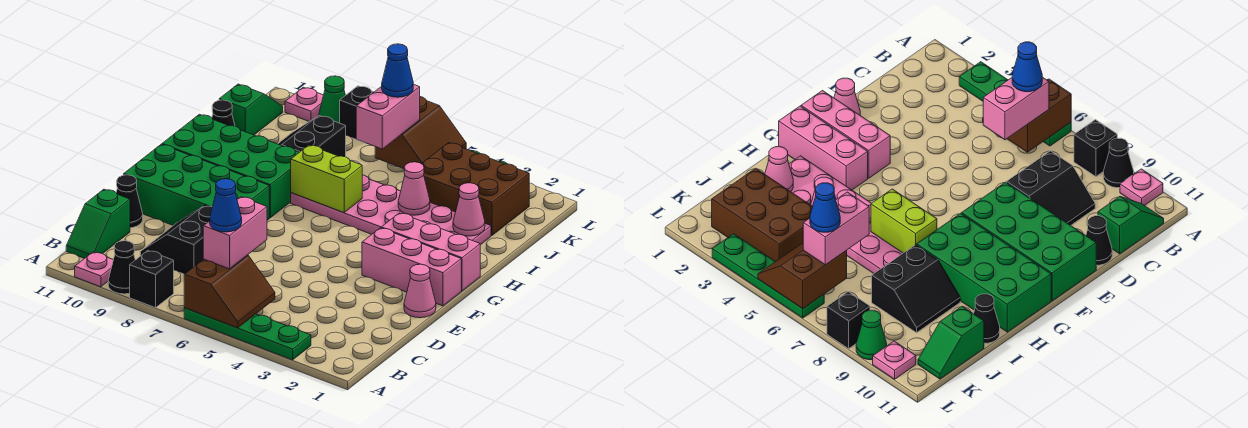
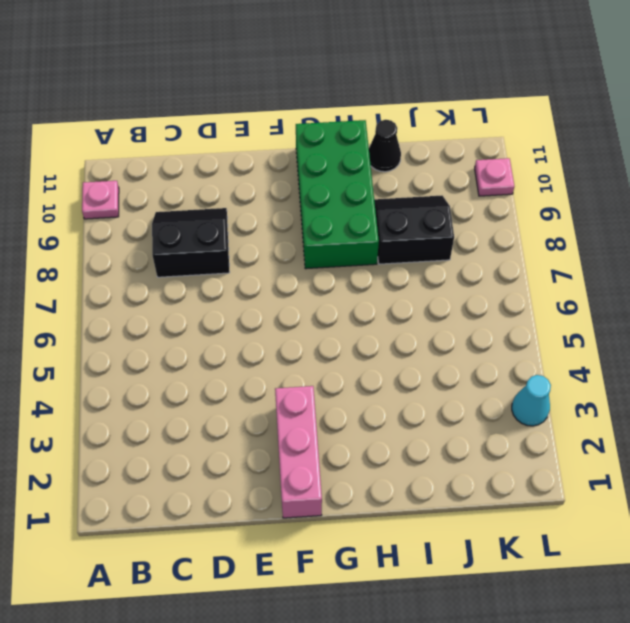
cyan cone L3 level 1 -> green plate L3:L6 level 1
none -> green plate A3:A6 level 1
none -> black brick A8 level 1
none -> black cone A9 level 1
none -> green slope B11:C11 level 1 top C

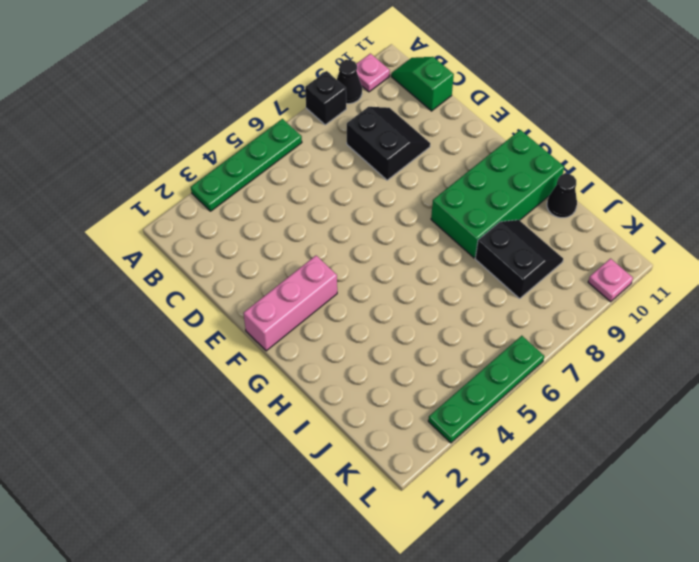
none -> black cone D11 level 1
none -> pink cone E1 level 1
none -> green brick E8:F11 level 1
none -> pink brick G1:G3 level 1

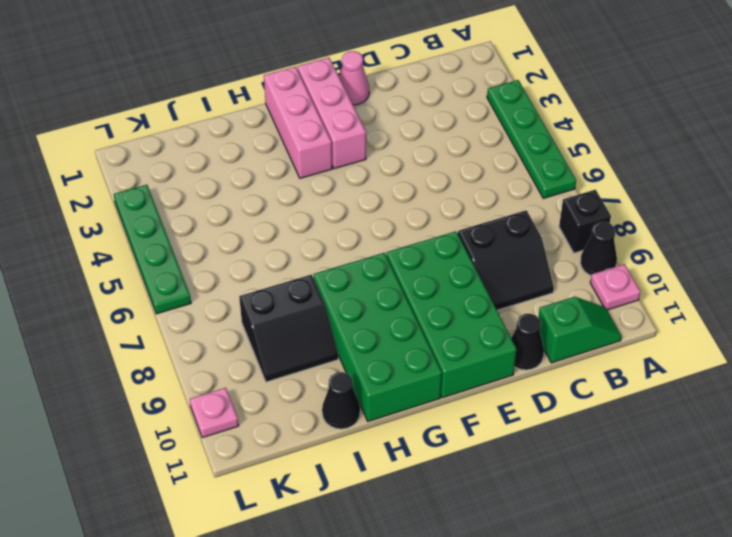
none -> pink plate H2:I7 level 1
none -> brown brick J2:K4 level 1
none -> green slope J11:K11 level 1 top J
none -> black brick L8 level 1

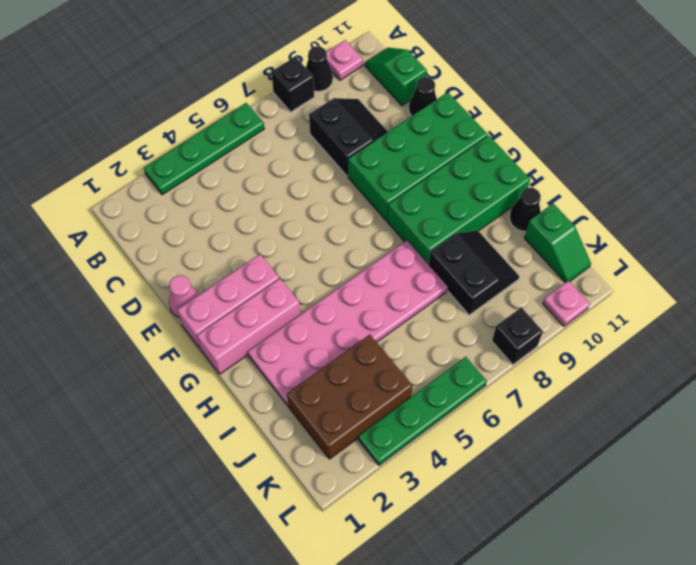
none -> green cone L9 level 1
none -> brown slope A5:B6 level 2 top 6
none -> lime brick H6:H7 level 2
none -> pink cone I2 level 2

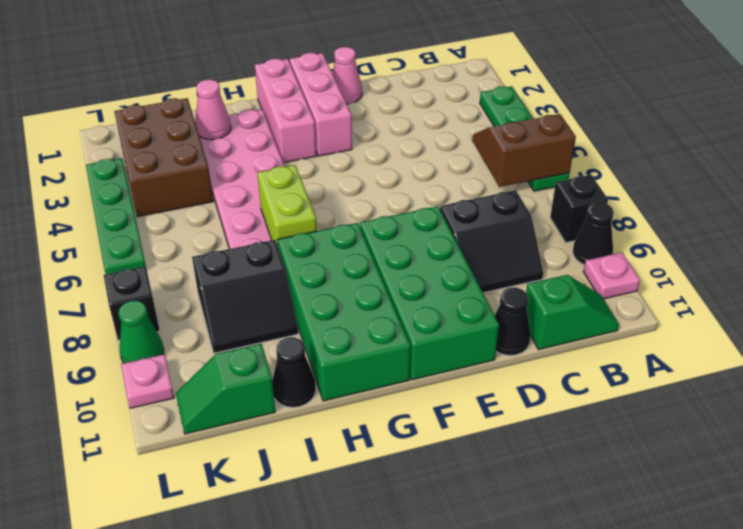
none -> pink cone I4 level 2
none -> brown slope K5:L6 level 2 top 6
none -> pink brick B6:C6 level 3
none -> pink brick J6:K6 level 3

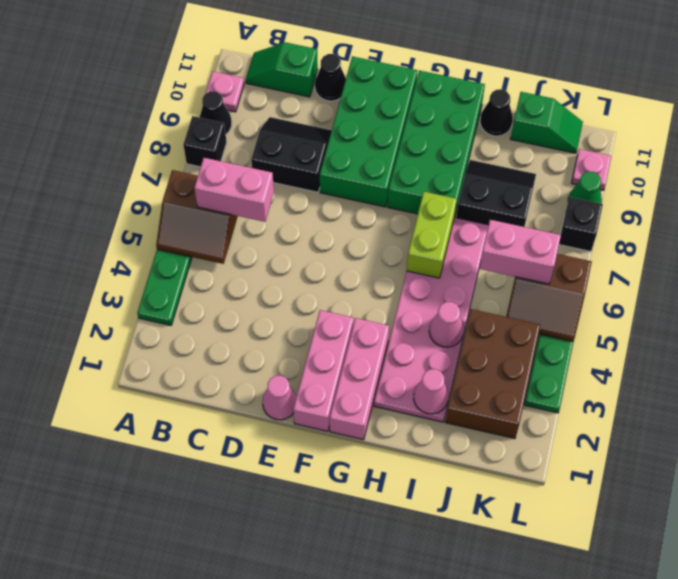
none -> blue cone B6 level 4
none -> blue cone K6 level 4

